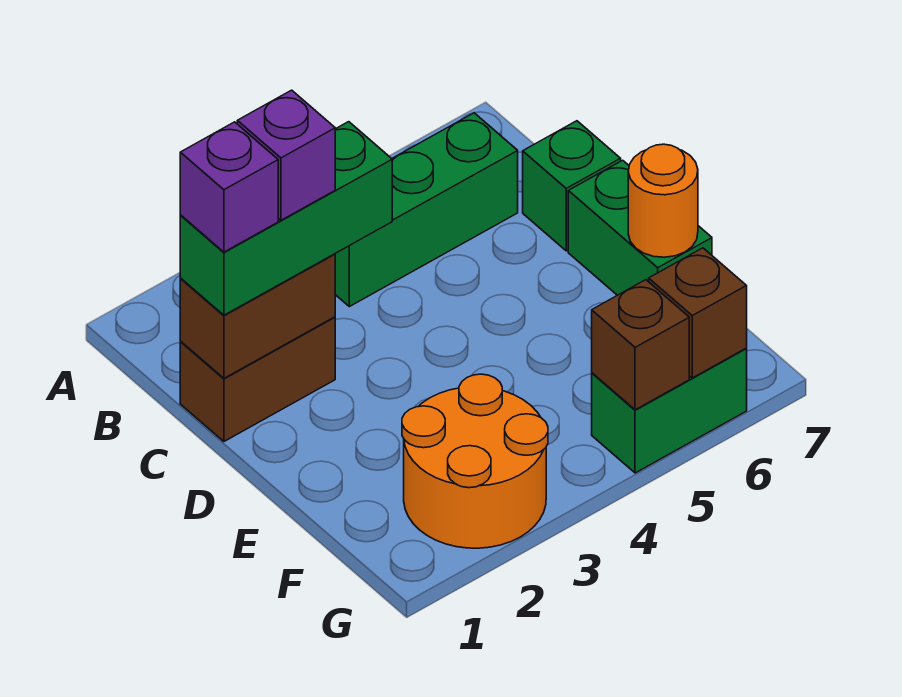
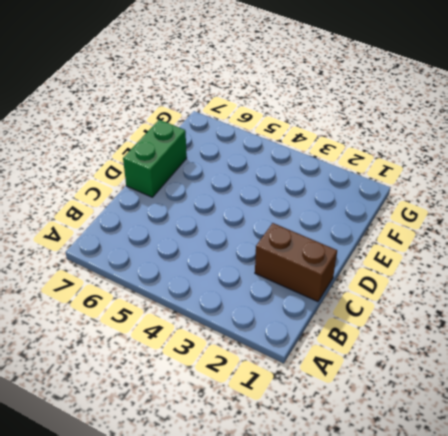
none -> green brick B4:B6 level 1
none -> green brick C7 level 1
none -> orange round brick F2:G3 level 1

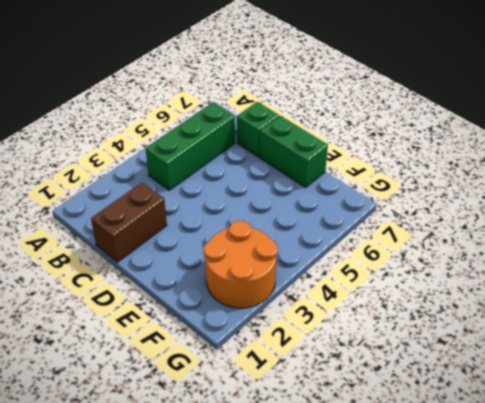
none -> green brick G5:G6 level 1
none -> brown brick C1:C2 level 2
none -> orange round brick E7 level 2

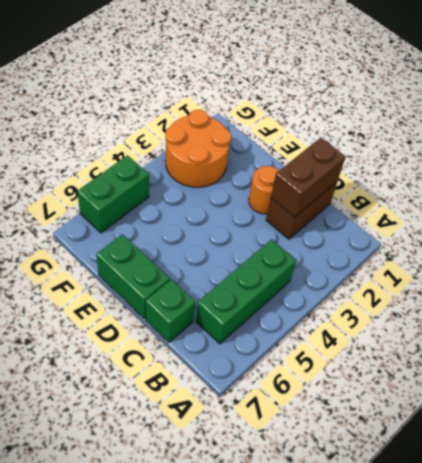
orange round brick D2 level 1 -> orange round brick E7 level 2
none -> brown brick G5 level 2
none -> brown brick G6 level 2
none -> green brick C1:C3 level 3

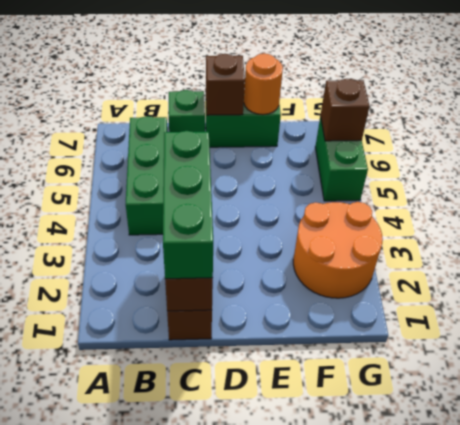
brown brick D7 level 2 -> brown brick G5 level 2
none -> purple brick C1 level 4
none -> purple brick C2 level 4

